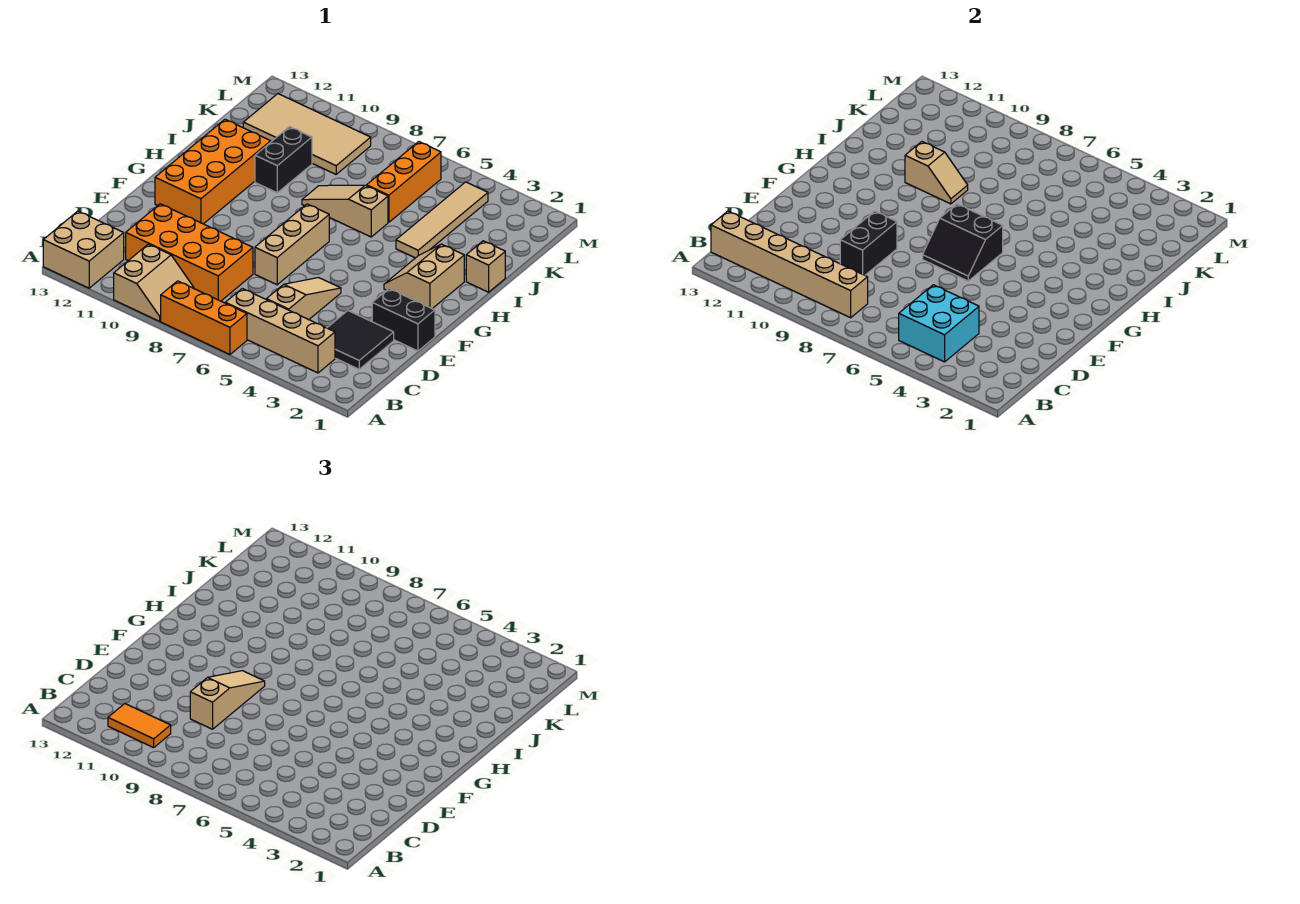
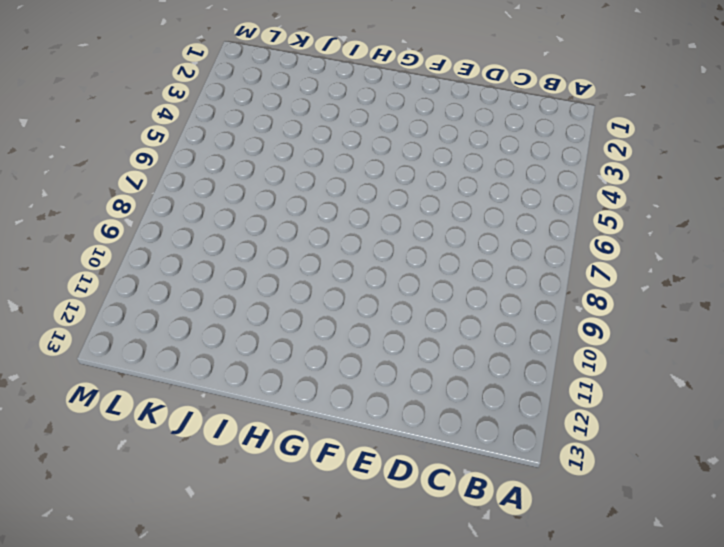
none -> orange brick A6:A8 level 1
none -> tan slope A9:B10 level 1 top 10
none -> tan brick A12:B13 level 1

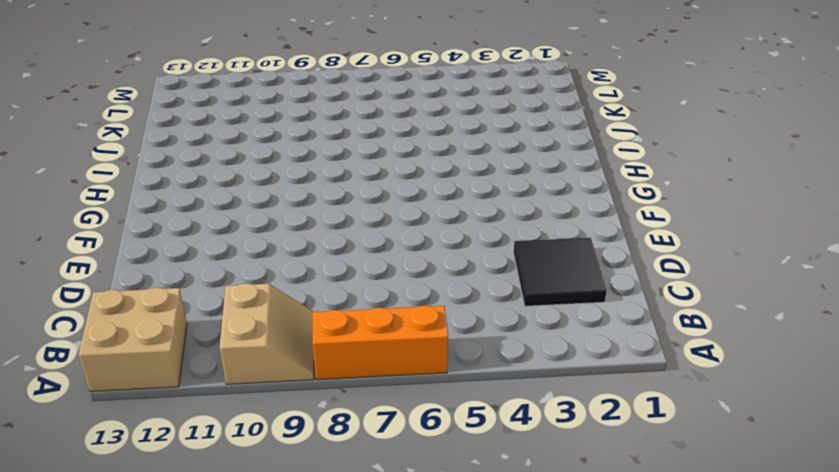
none -> tan brick B3:B6 level 1
none -> tan slope C5:E5 level 1 top C
none -> orange brick C8:D11 level 1

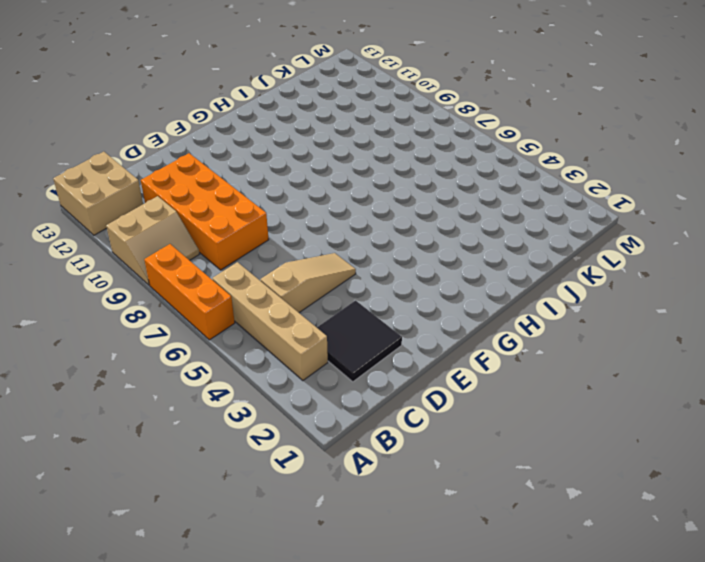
none -> black brick E1:E2 level 1
none -> tan brick E7:G7 level 1
none -> orange brick F11:I12 level 1

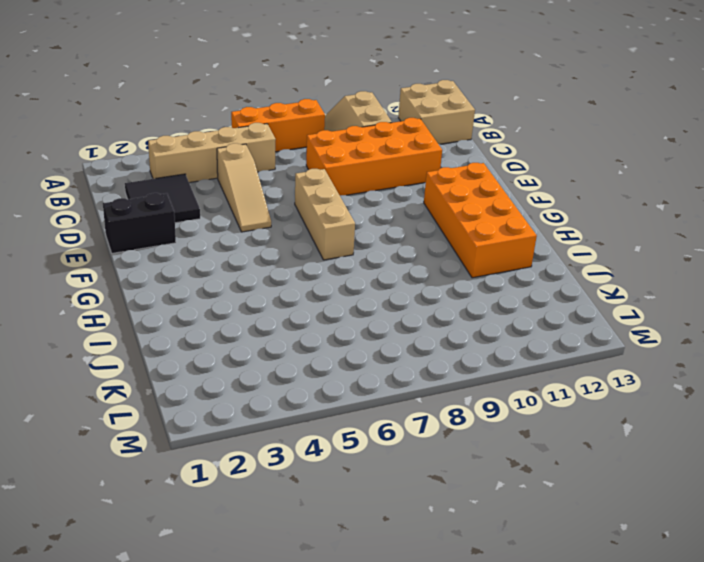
none -> tan slope G2:H3 level 1 top 2
none -> tan brick I1 level 1
none -> tan tile I4:L4 level 1

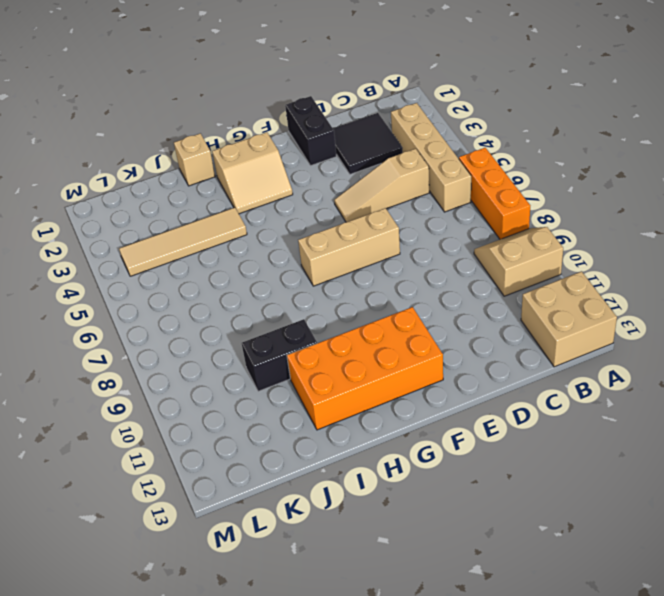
none -> orange brick C8:D11 level 1
none -> tan slope I6:I8 level 1 top 6
none -> orange brick J6:L6 level 1

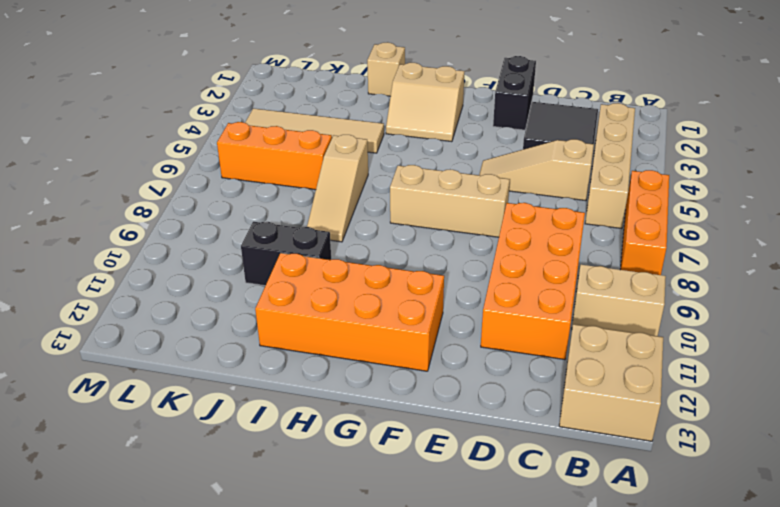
none -> tan tile K9:L12 level 1
none -> cyan brick B4:C5 level 2
none -> tan brick B8:B13 level 2

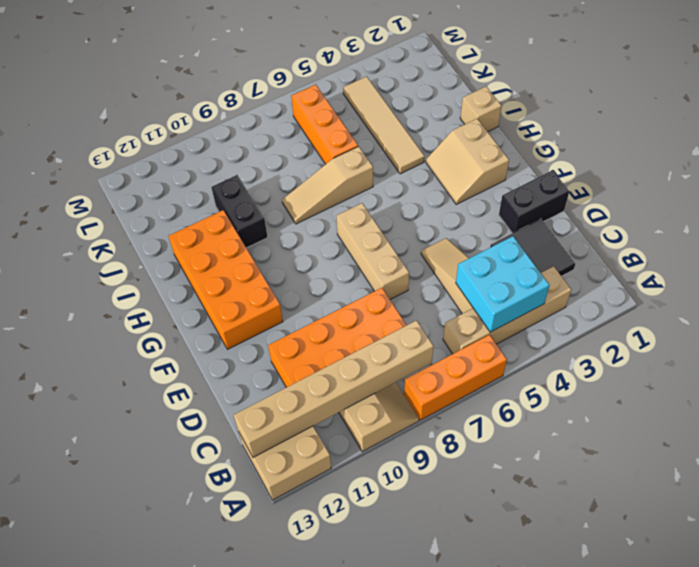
none -> tan tile K9:L12 level 1
none -> black brick D9:E9 level 2
none -> black slope F6:G7 level 2 top G

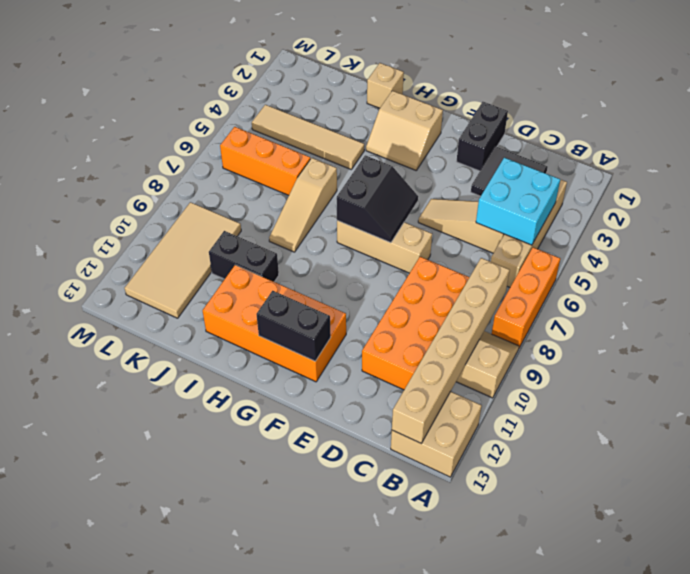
black brick F12:G12 level 2 -> black brick D9:E9 level 2
none -> tan slope I9:I10 level 2 top 10
none -> orange tile B10:B11 level 3
none -> tan slope D9:F9 level 3 top D

